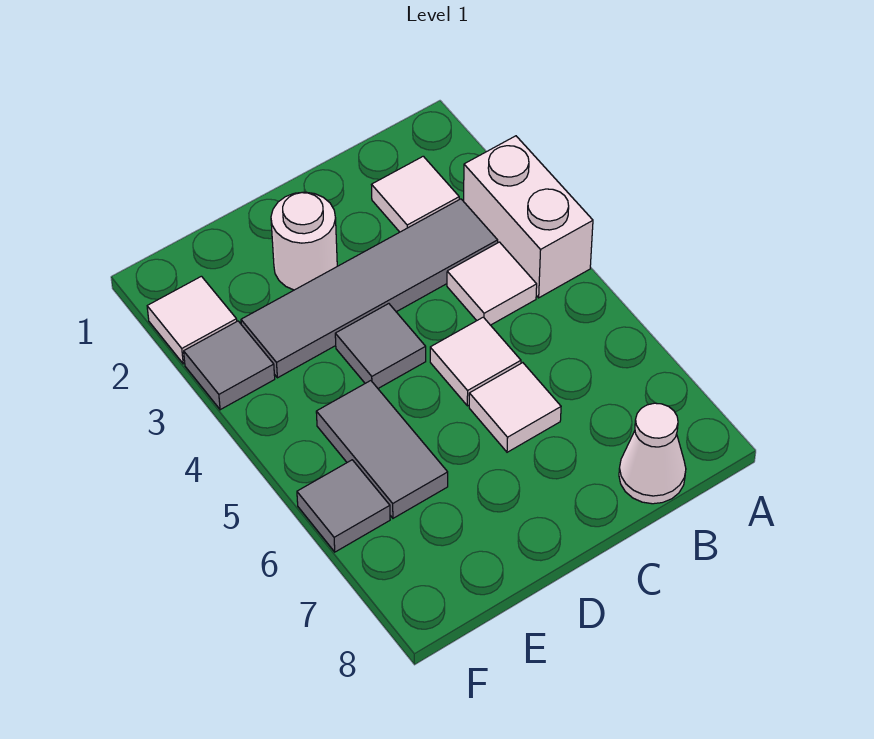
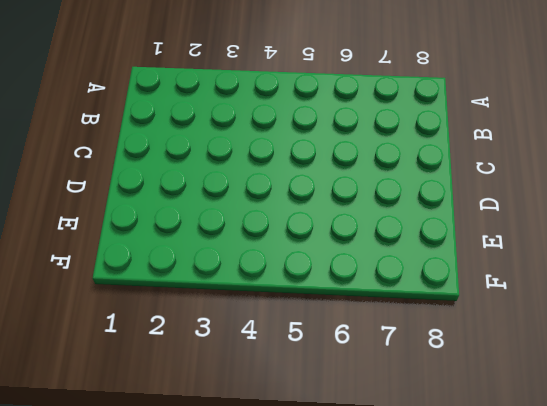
none -> white brick A3:A4 level 1
none -> white tile B2 level 1
none -> grey tile B3:E3 level 1

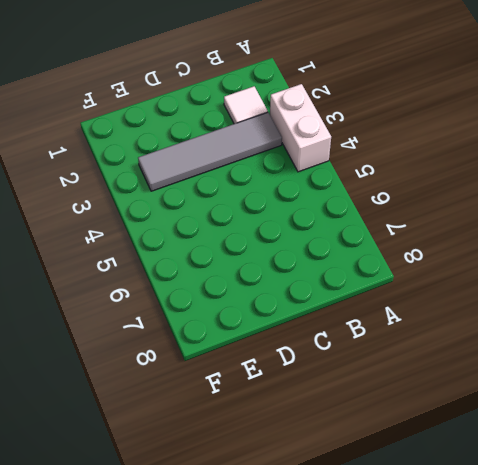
none -> white tile B4 level 1
none -> white cone B8 level 1
none -> white tile C5 level 1

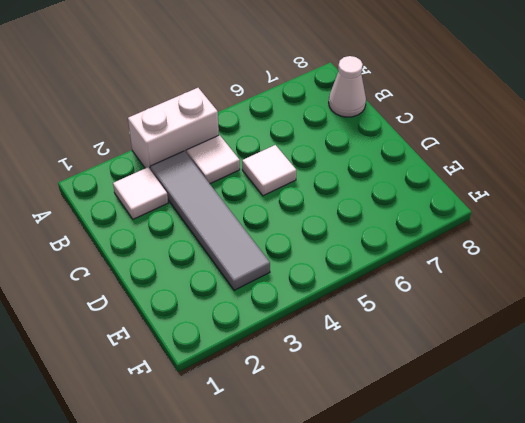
none -> white tile C6 level 1
none -> white round brick D2 level 1
none -> grey tile D4 level 1

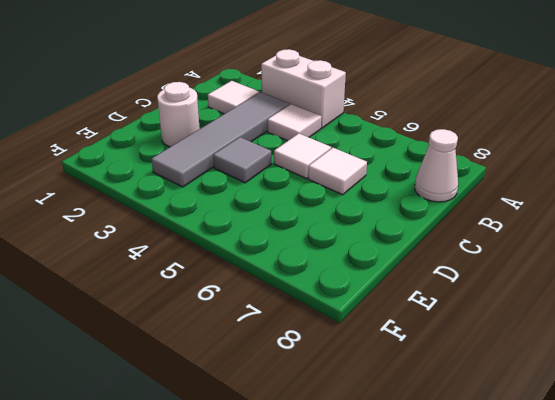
none -> grey tile E5:E6 level 1
none -> white tile F2 level 1
none -> grey tile F3 level 1

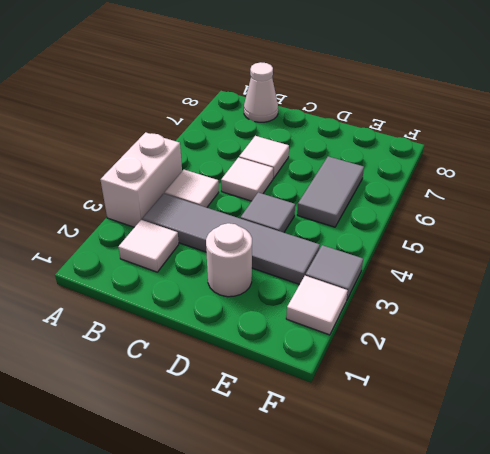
none -> grey tile F6 level 1

